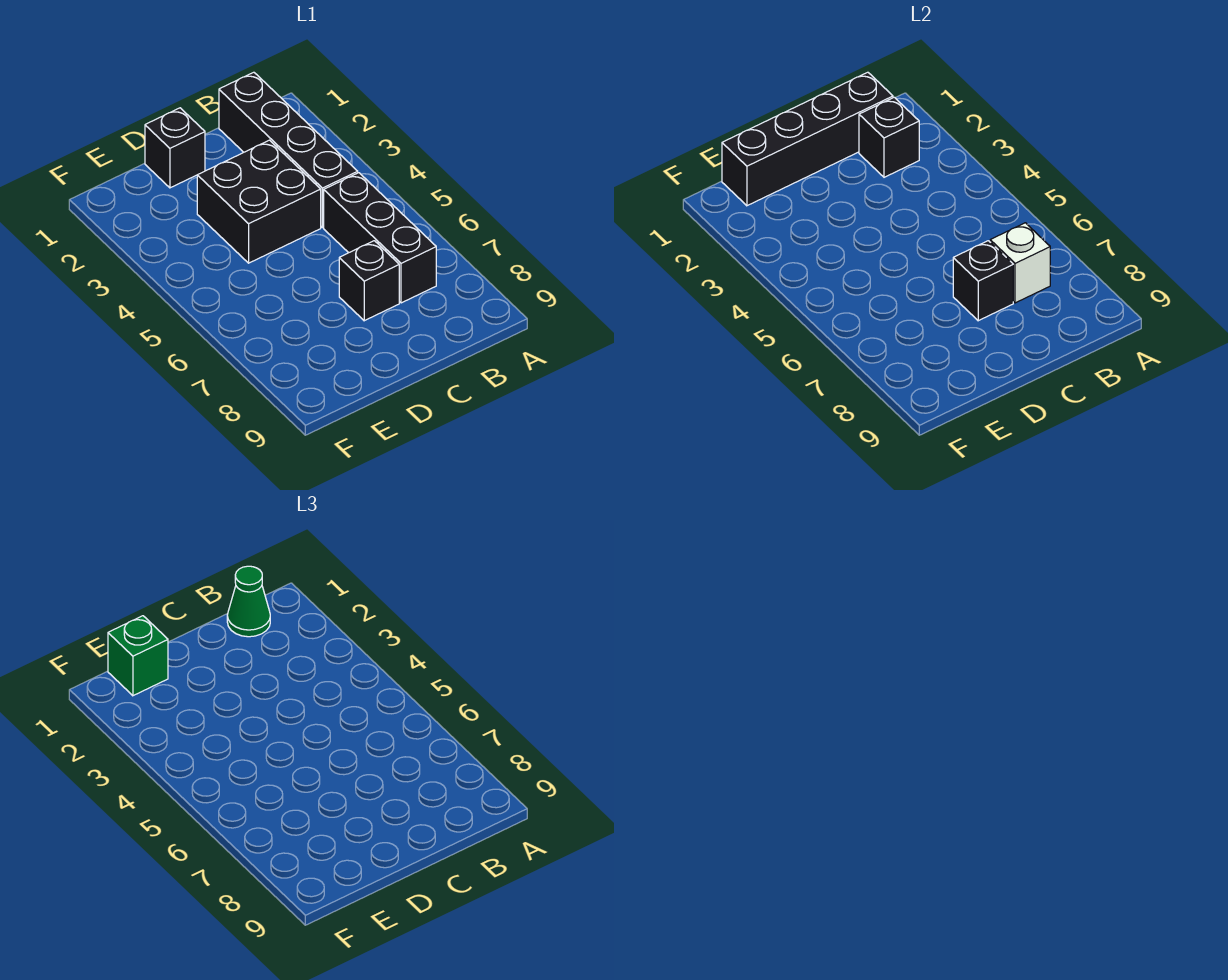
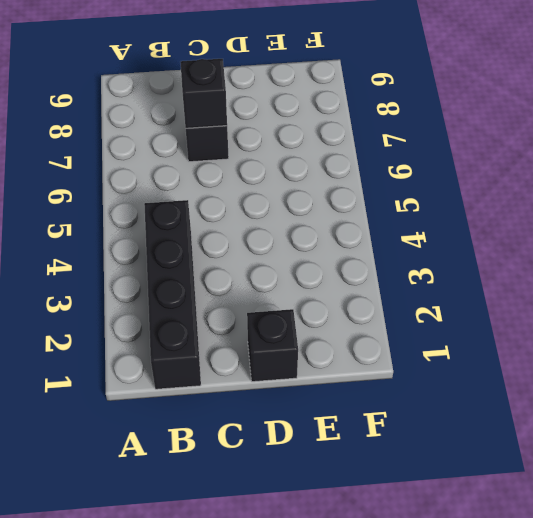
none -> black brick B5:B7 level 1
none -> black brick C3:D4 level 1

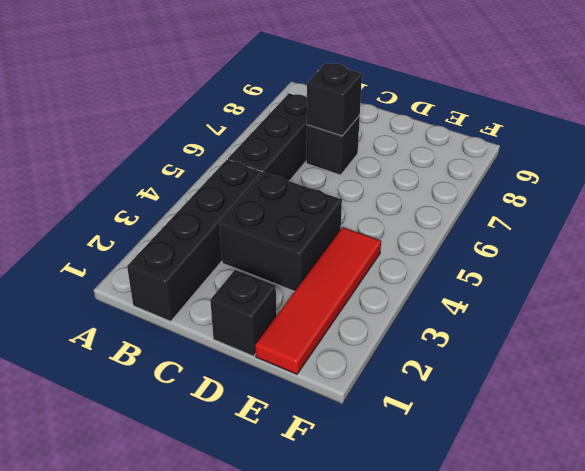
red tile E1:E4 level 1 -> none
none -> black brick B1:E1 level 2
none -> black brick B2 level 2

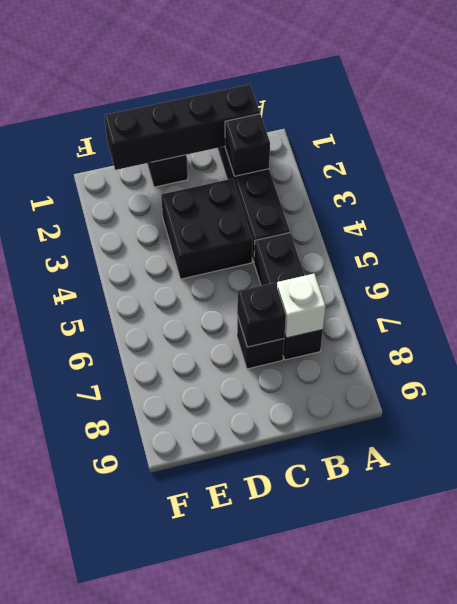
none -> green cone B1 level 3
none -> green brick E1 level 3

